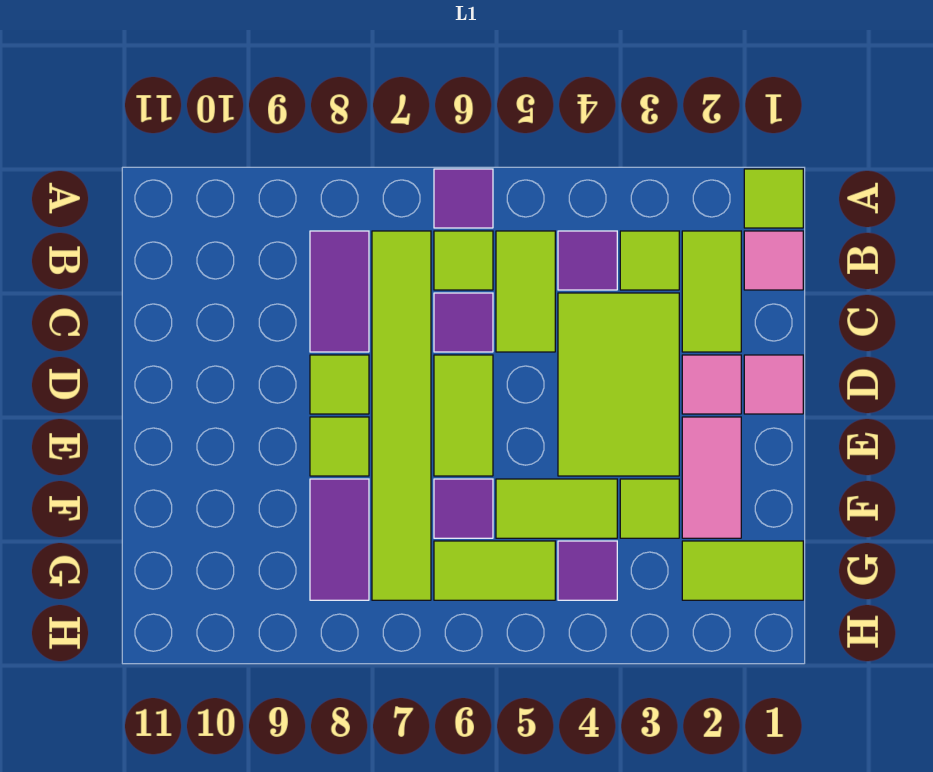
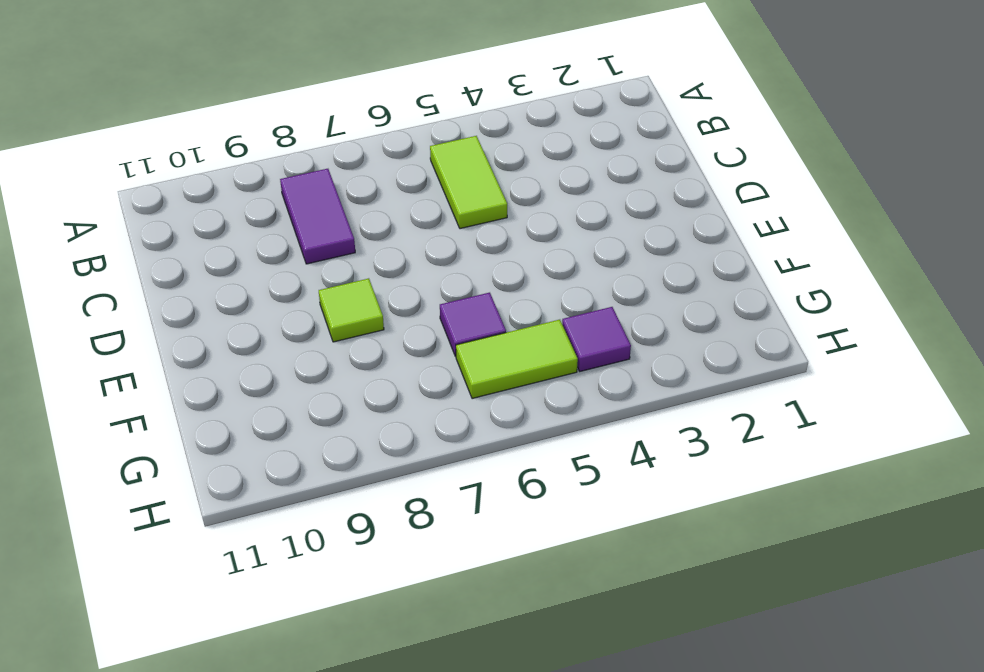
none -> lime tile A1 level 1
none -> purple tile A6 level 1
none -> pink tile B1 level 1

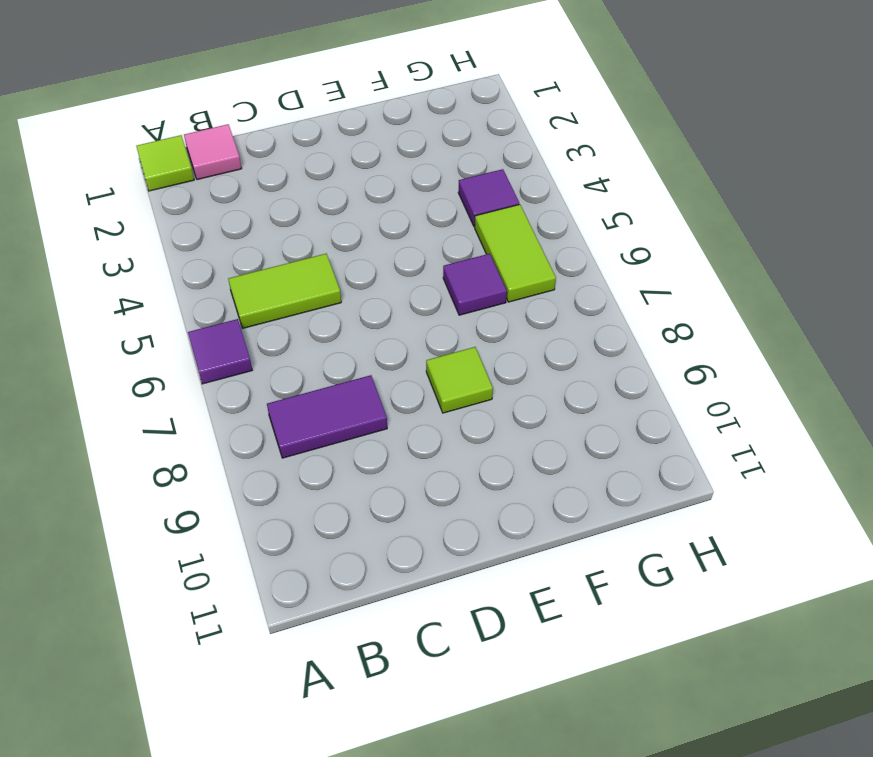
none -> lime tile B2:C2 level 1
none -> lime tile B3 level 1
none -> purple tile B4 level 1

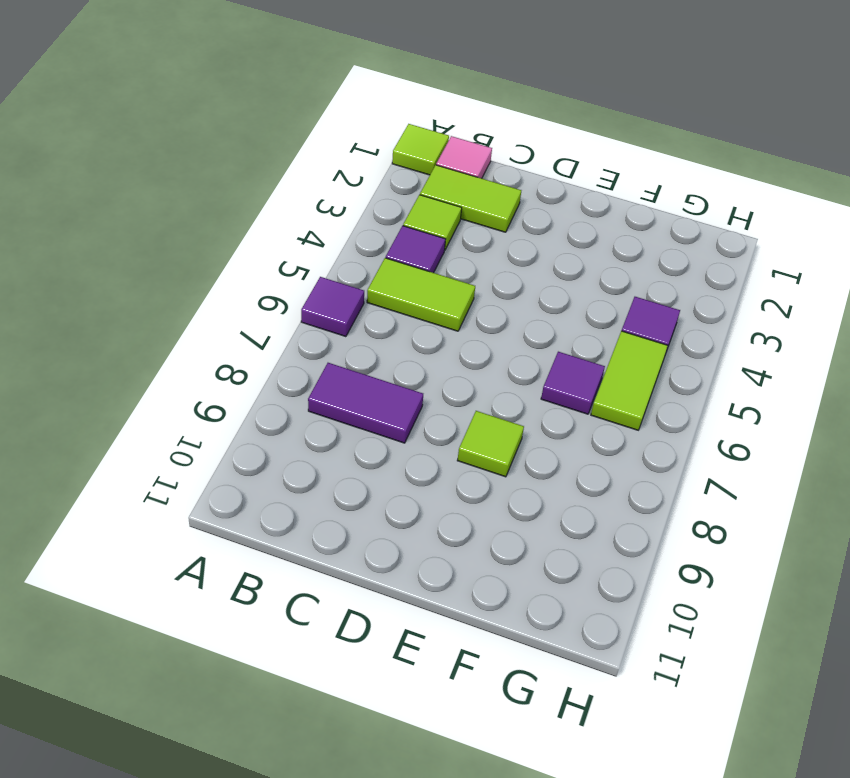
none -> lime tile B6 level 1
none -> lime tile B7:G7 level 1
none -> lime tile C3:E4 level 1

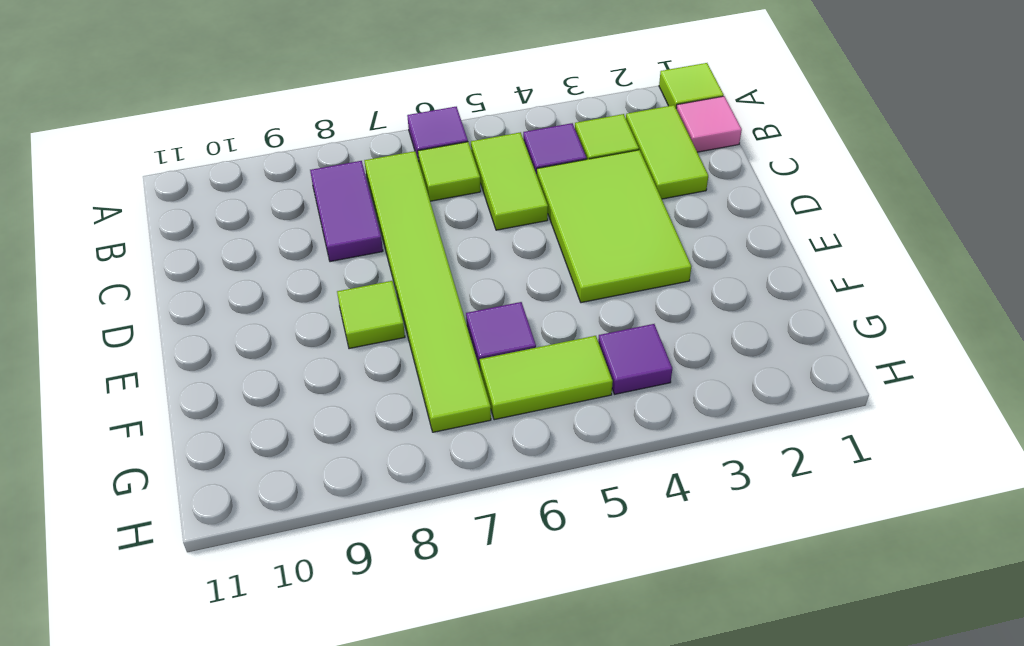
none -> purple tile C6 level 1
none -> pink tile D1 level 1
none -> pink tile D2 level 1

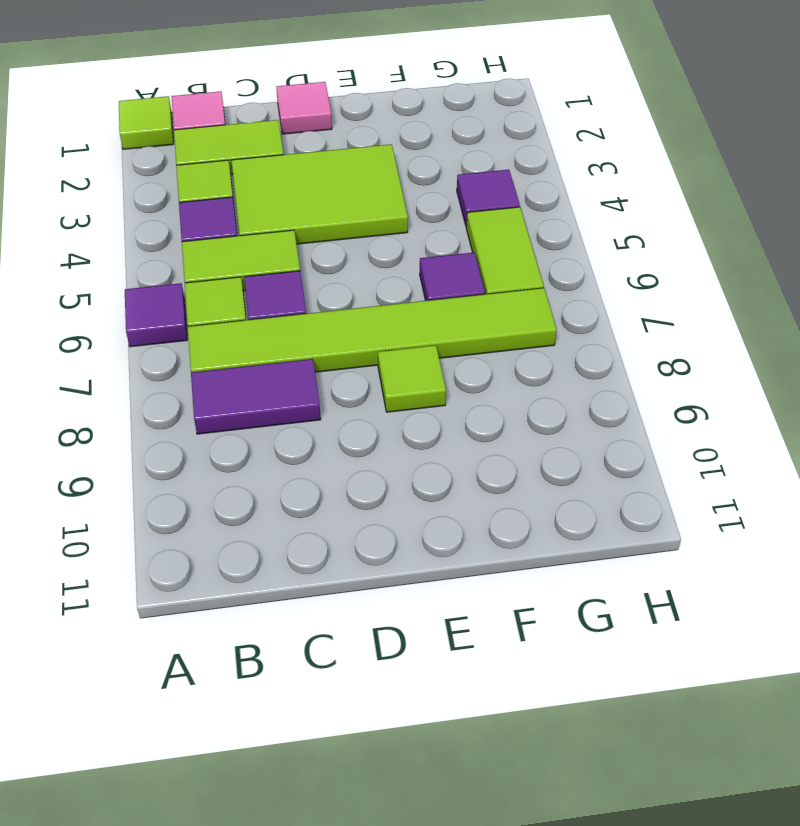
none -> pink tile D2 level 1
none -> lime tile D6:E6 level 1
none -> lime tile D8 level 1

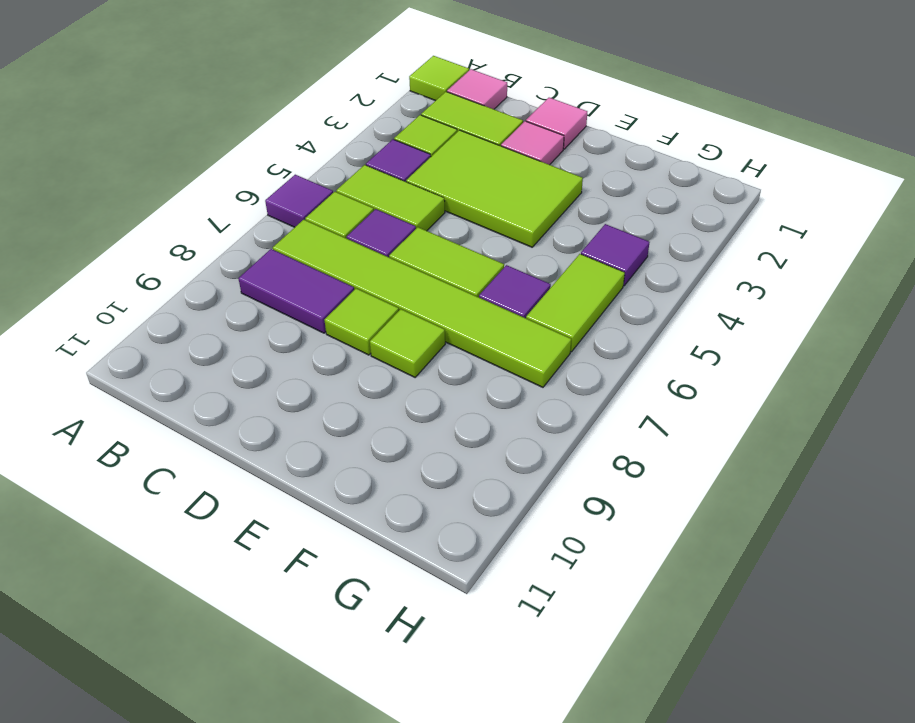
none -> pink tile E2:F2 level 1
none -> lime tile F3 level 1
none -> lime tile F4:F5 level 1

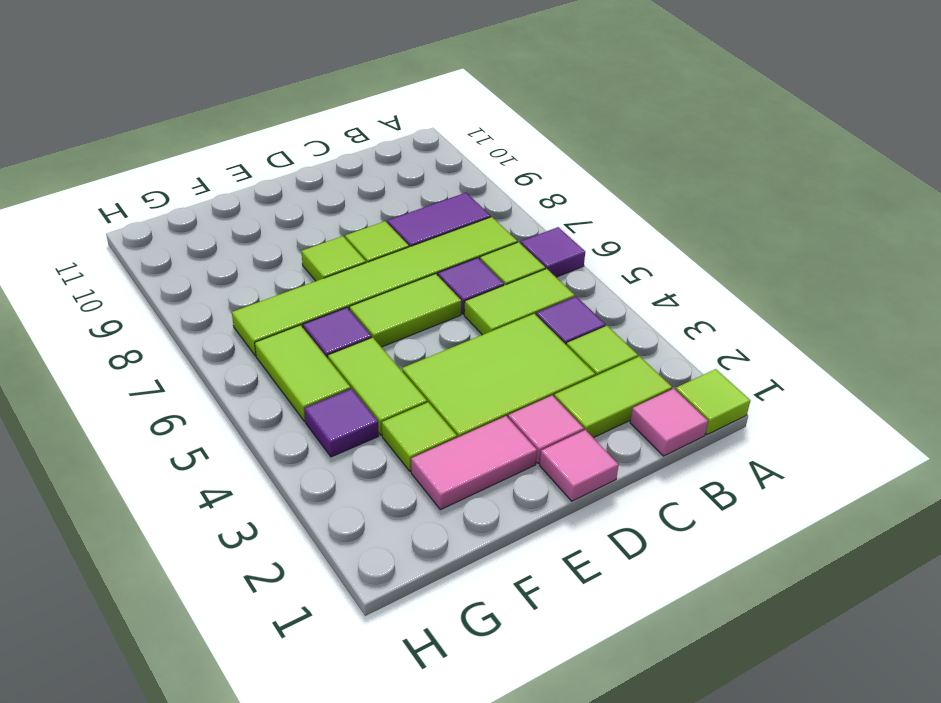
none -> purple tile F8:G8 level 1
none -> lime tile G1:G2 level 1

